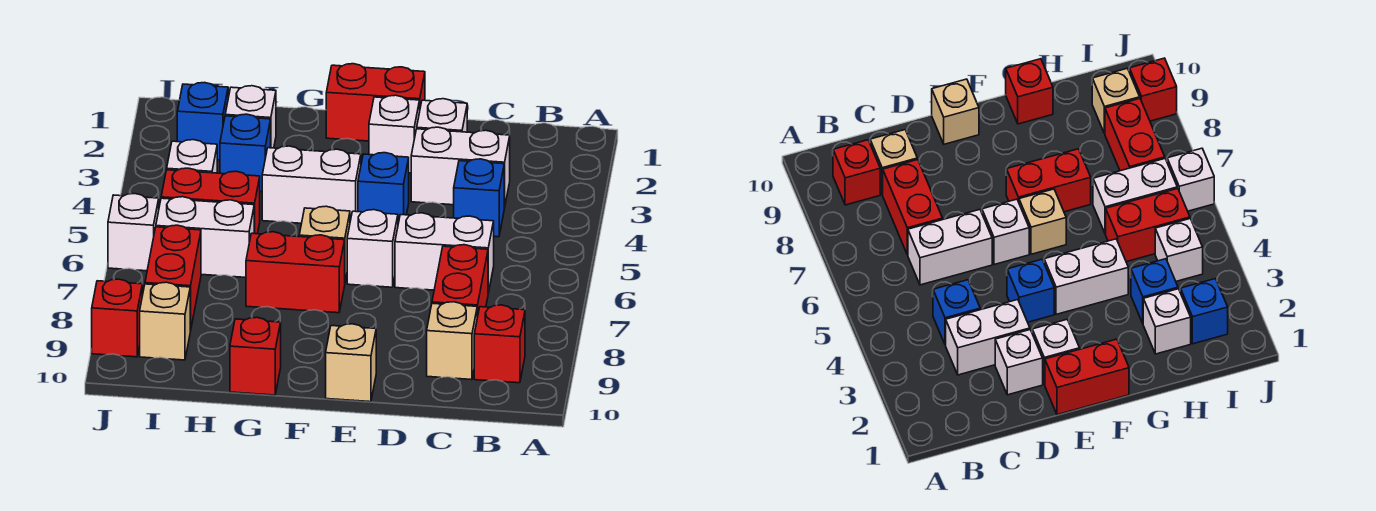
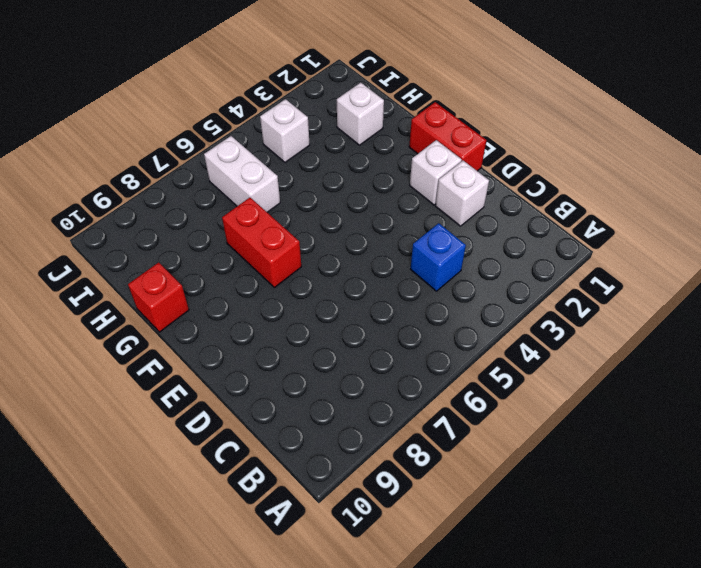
none -> red brick B9 level 1
none -> white brick C3:D3 level 1
none -> white brick C6:D6 level 1

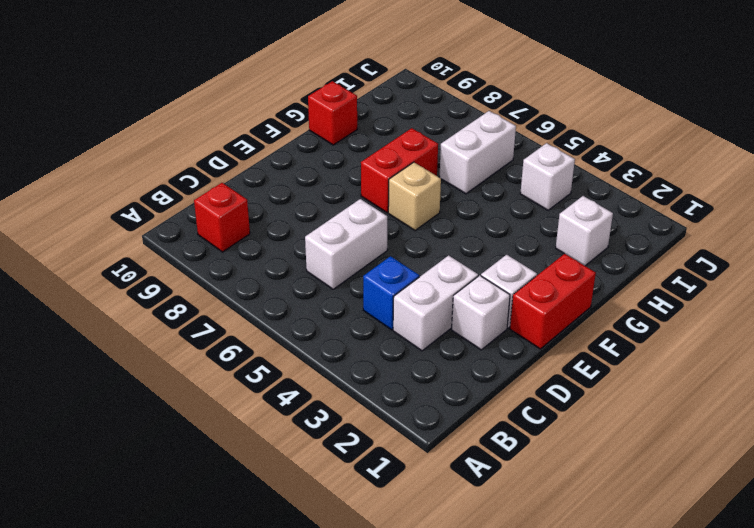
none -> red brick C7:C8 level 1
none -> tan brick C9 level 1
none -> blue brick E4 level 1

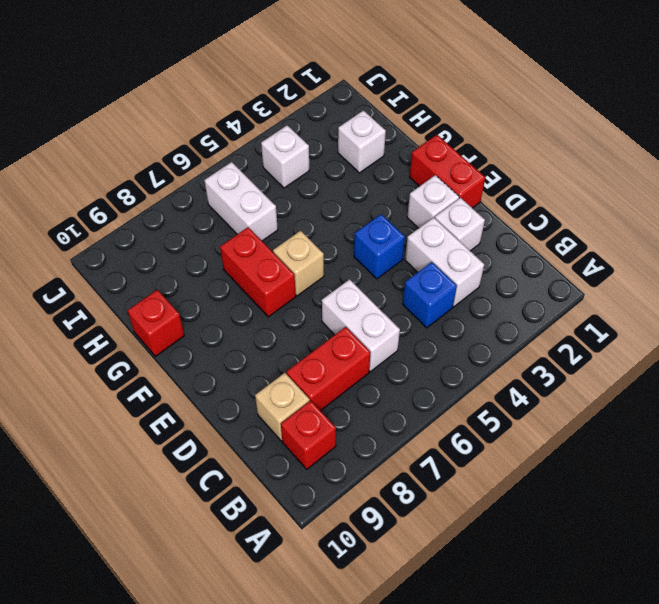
none -> white brick E6 level 1
none -> tan brick E10 level 1
none -> white brick F4:G4 level 1

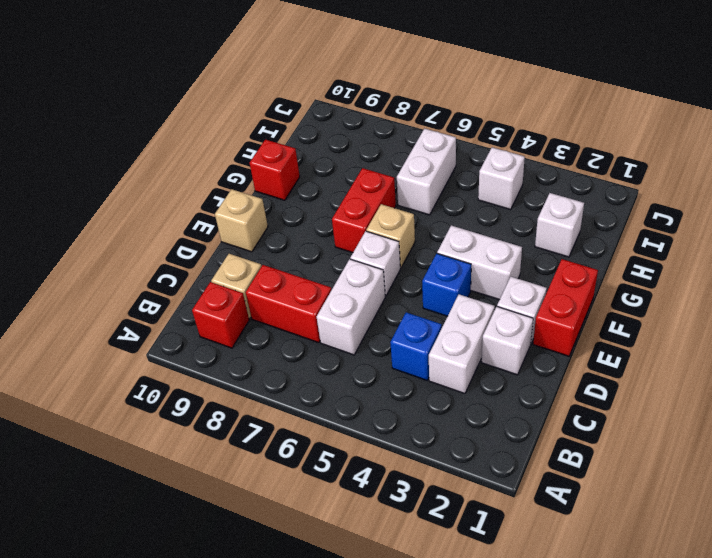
white brick F3:F4 level 1 -> white brick F4:G4 level 1
none -> blue brick H3 level 1
none -> red brick H5:I5 level 1
none -> blue brick I2 level 1

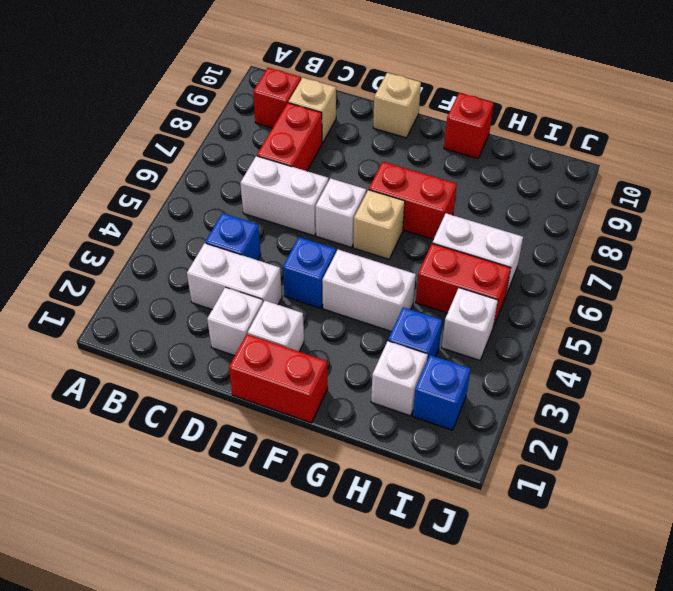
none -> red brick I7:I8 level 1
none -> tan brick I9 level 1
none -> white brick J6 level 1

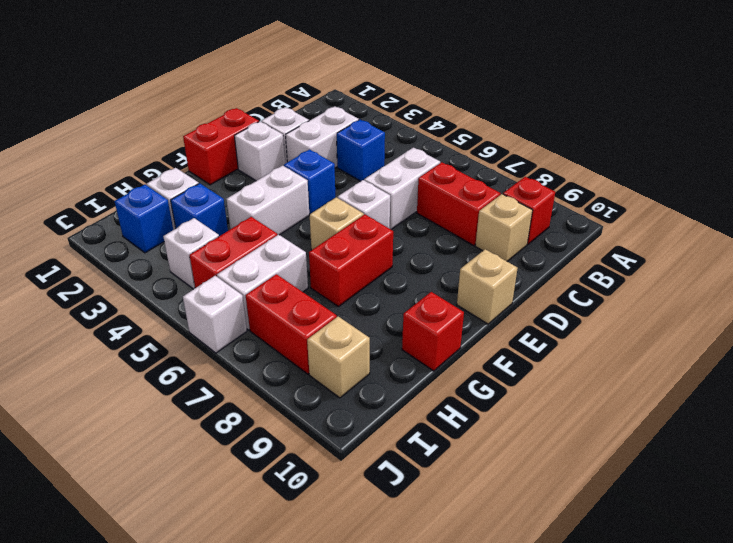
none -> red brick J9 level 1

